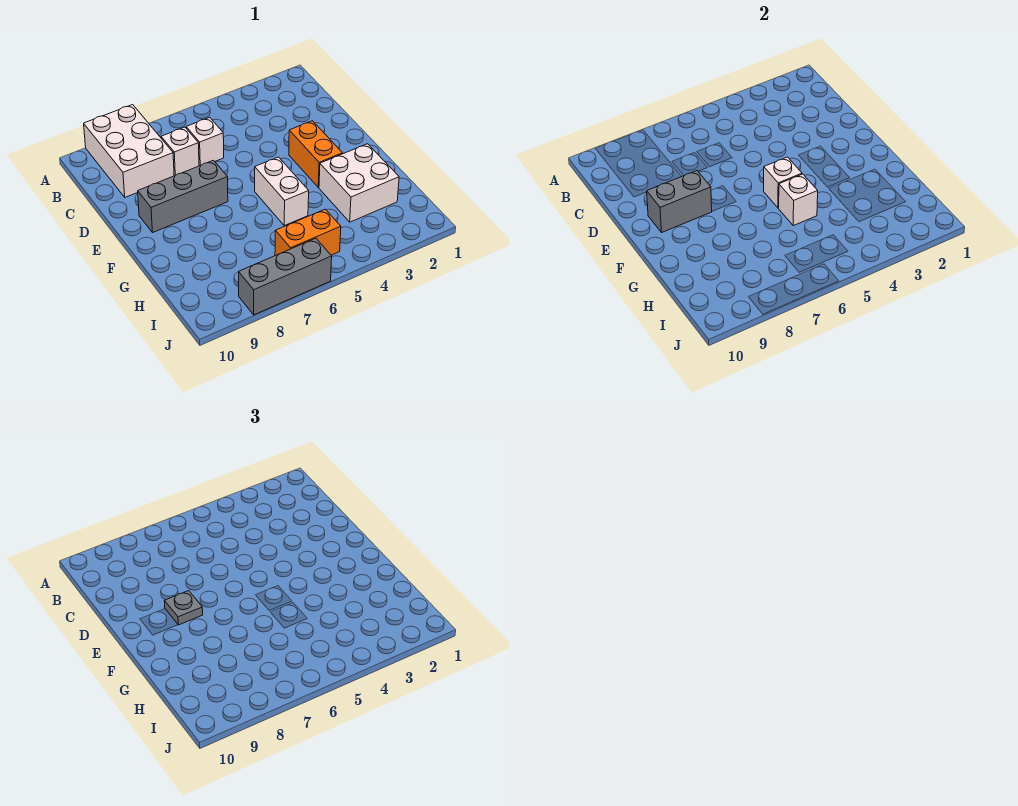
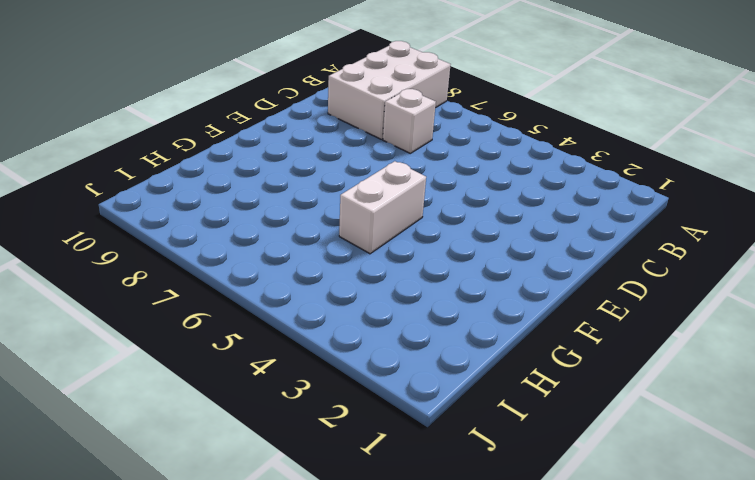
none -> white brick C6 level 1
none -> orange brick E3:F3 level 1
none -> grey brick E7:E9 level 1

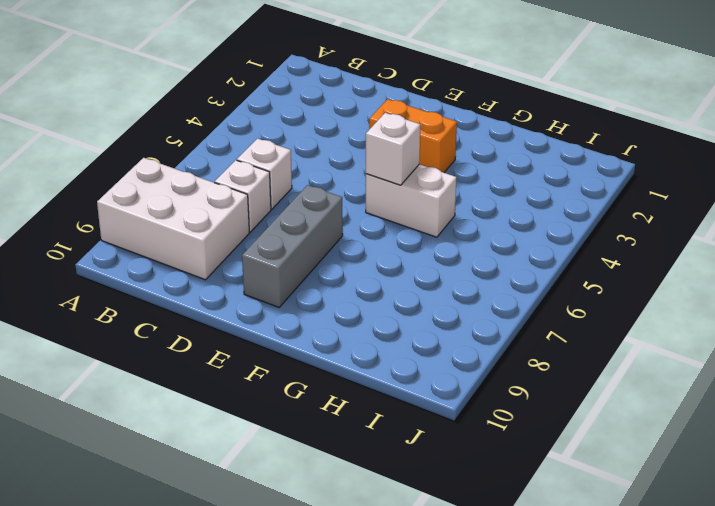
none -> white brick G2:H3 level 1
none -> orange brick I5:I6 level 1
none -> grey brick J6:J8 level 1

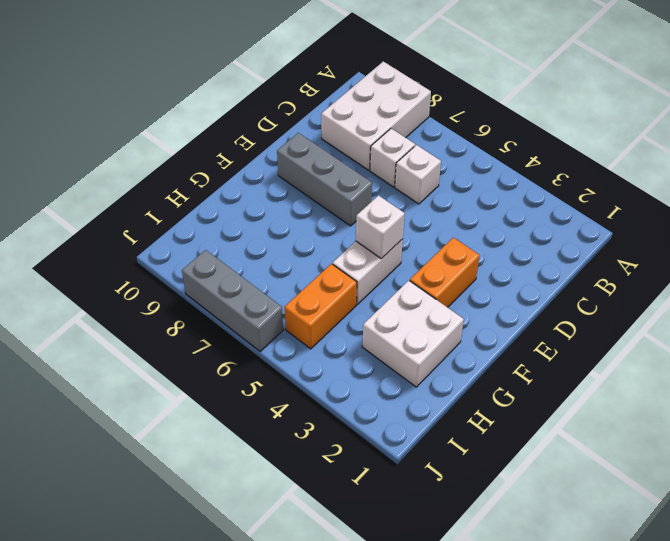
orange brick H5:I5 level 1 -> orange brick I5:I6 level 1
none -> grey brick E8:E9 level 2
none -> white brick G5 level 2
none -> grey plate E8 level 3

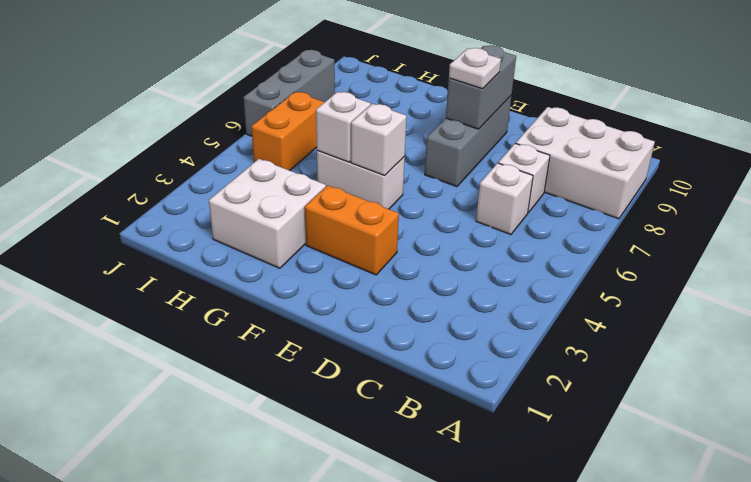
white plate E8 level 3 -> grey plate E8 level 3

